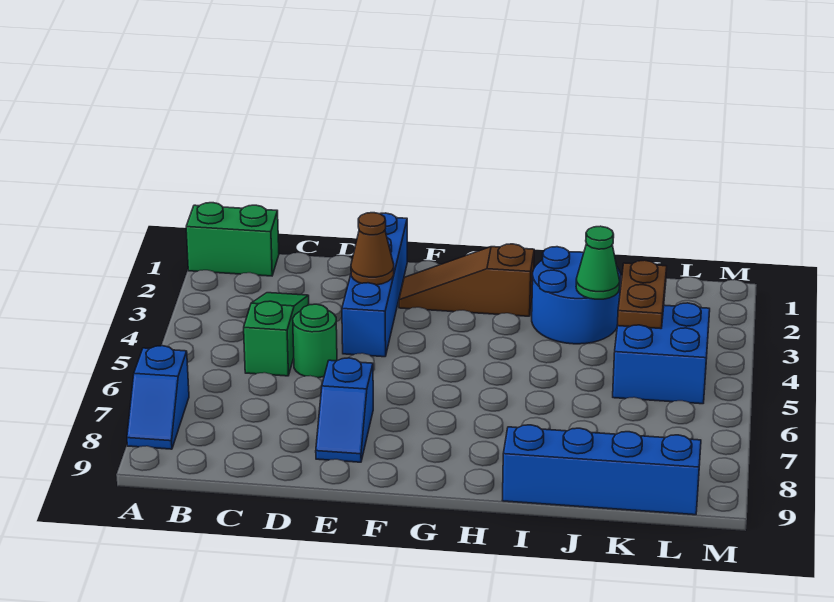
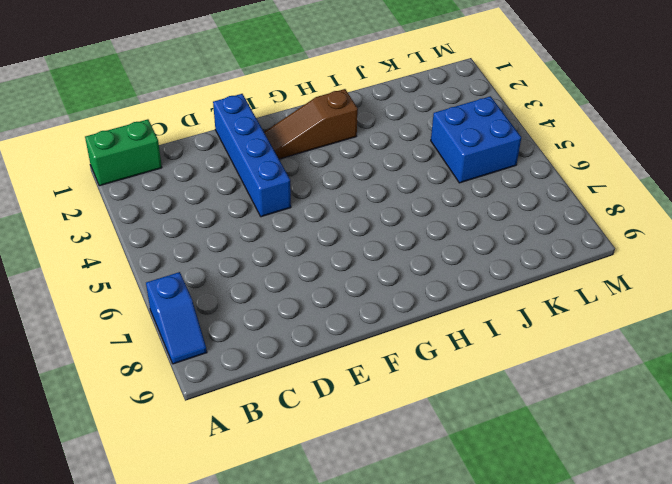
none -> green slope C3:C5 level 1 top 5
none -> green round brick D5 level 1
none -> blue slope E7:E8 level 1 top 7

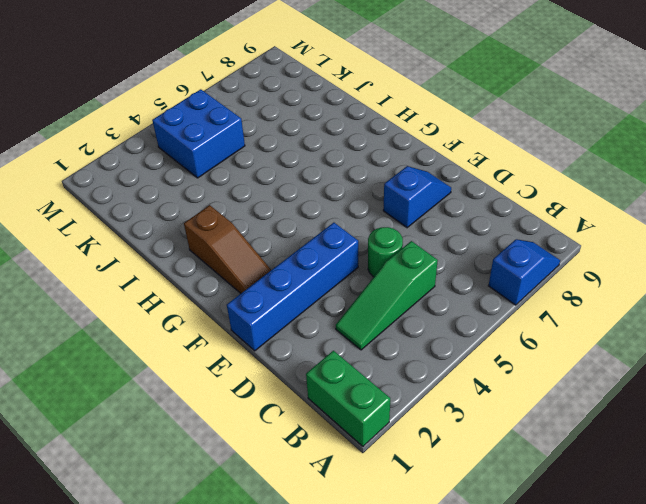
none -> blue round brick I2:J3 level 1
none -> blue brick I9:L9 level 1
none -> brown cone E3 level 2

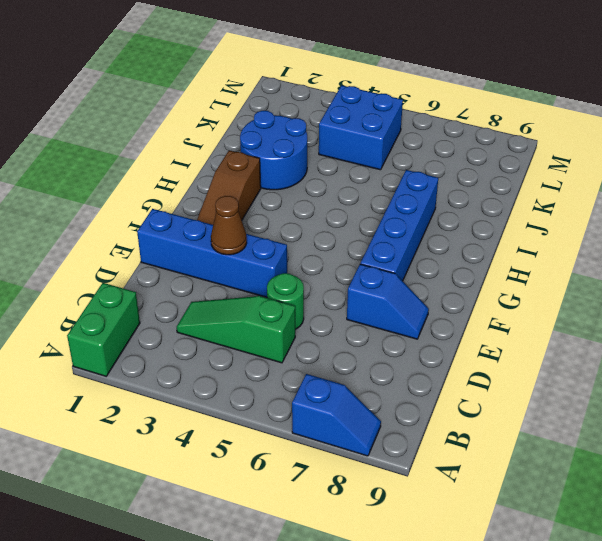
blue brick F7:I7 level 1 -> blue brick I9:L9 level 1
none -> green cone J3 level 2
none -> brown plate K3:K4 level 2

